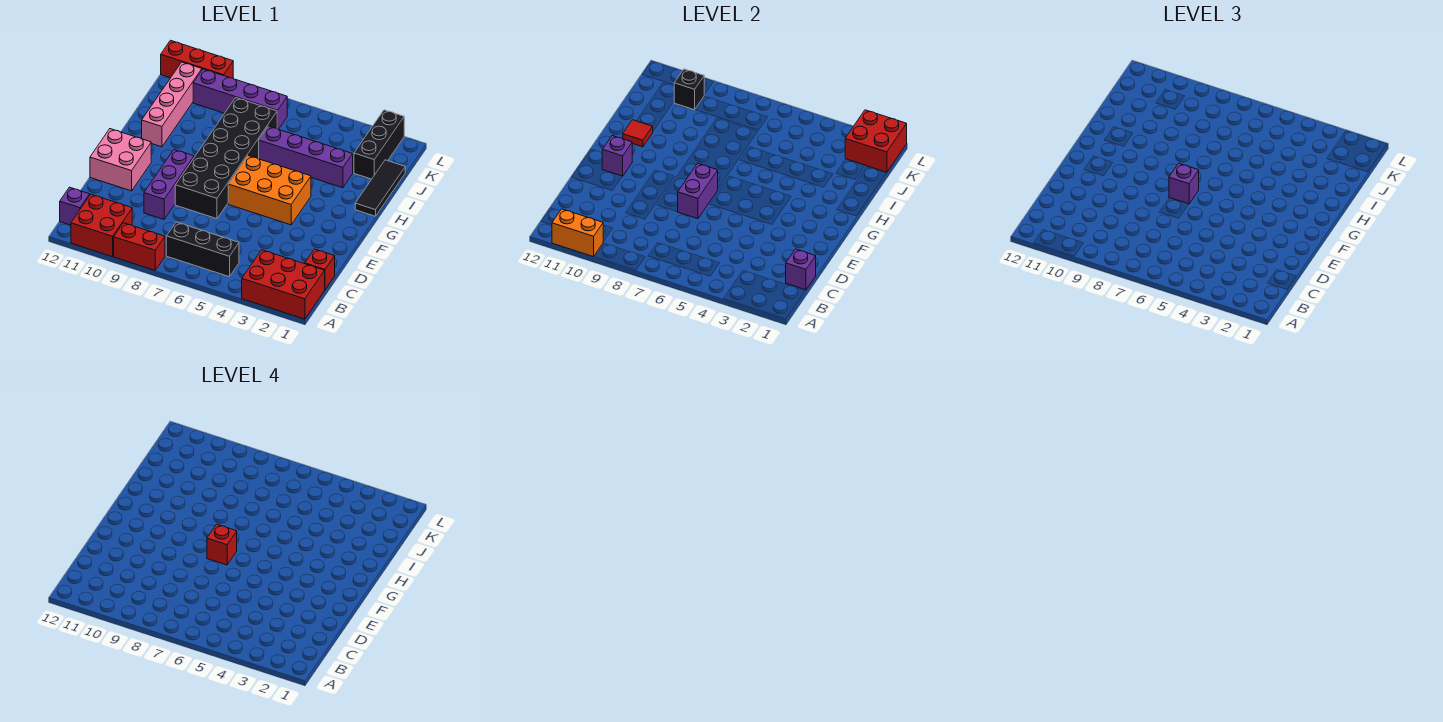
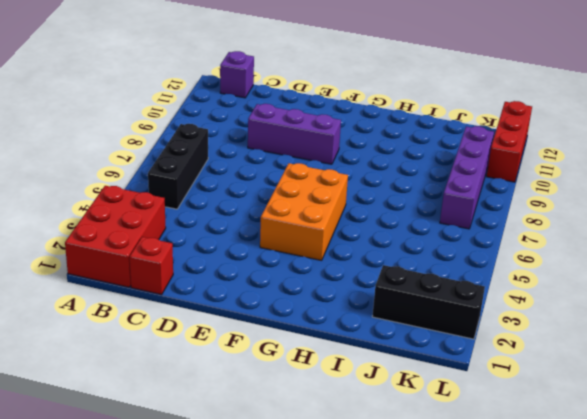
none -> red brick A8:A9 level 1
none -> red brick A10:B11 level 1
none -> black brick E7:J8 level 1

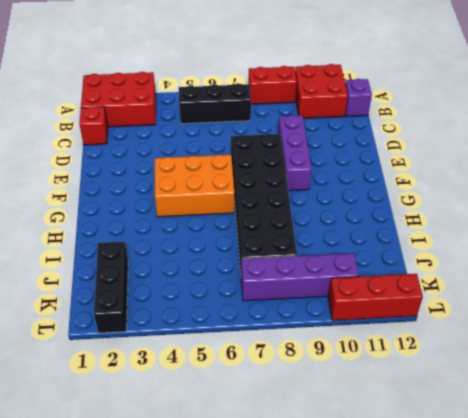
none -> pink brick E11:F12 level 1
none -> black tile H1:J1 level 1
none -> pink brick H11:K11 level 1

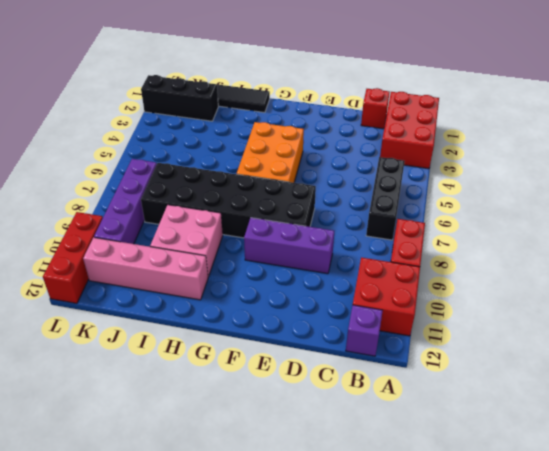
pink brick H9:I10 level 1 -> pink brick E11:F12 level 1
none -> purple brick I3:I6 level 1
none -> orange brick A10:A11 level 2
none -> purple brick C1 level 2

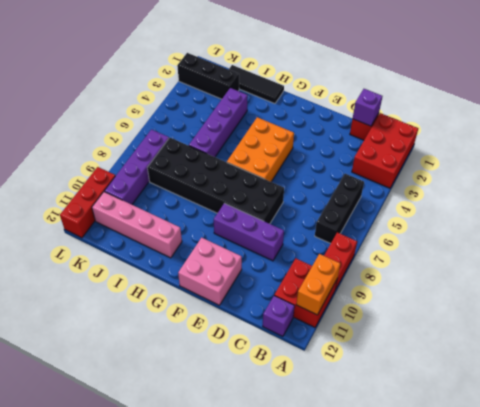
none -> purple brick E7:F7 level 2
none -> purple brick F11 level 2
none -> red tile H11 level 2

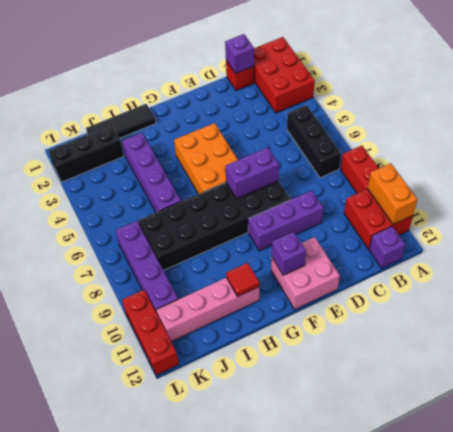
none -> red brick K1:L2 level 2
none -> black brick K10 level 2
none -> purple brick F7 level 3

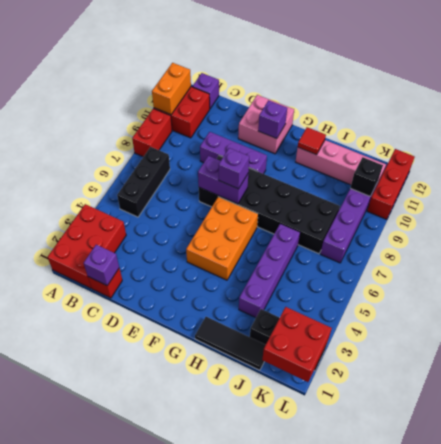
none -> red brick F7 level 4

